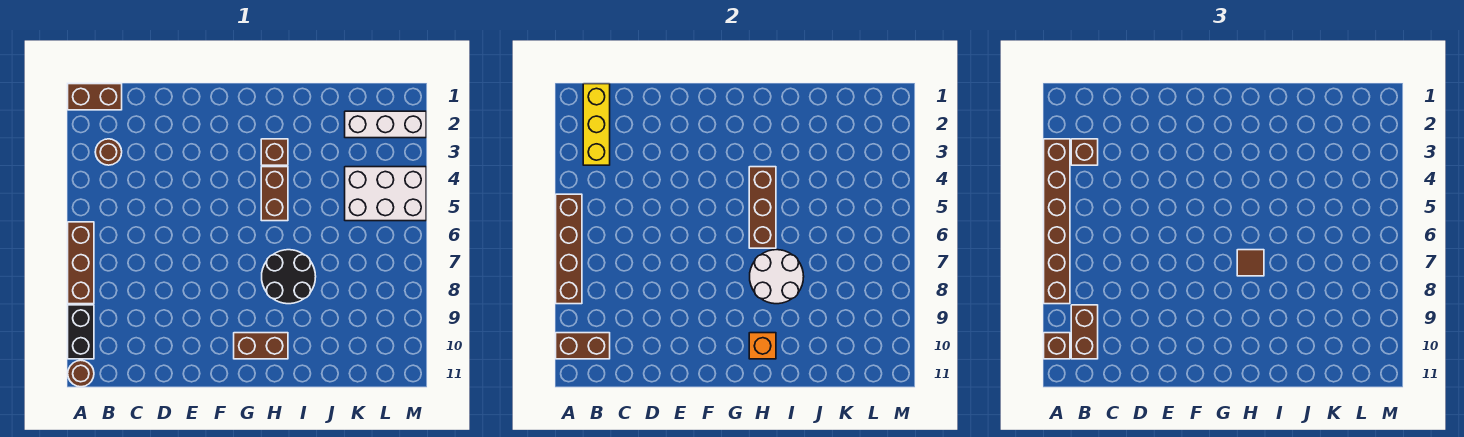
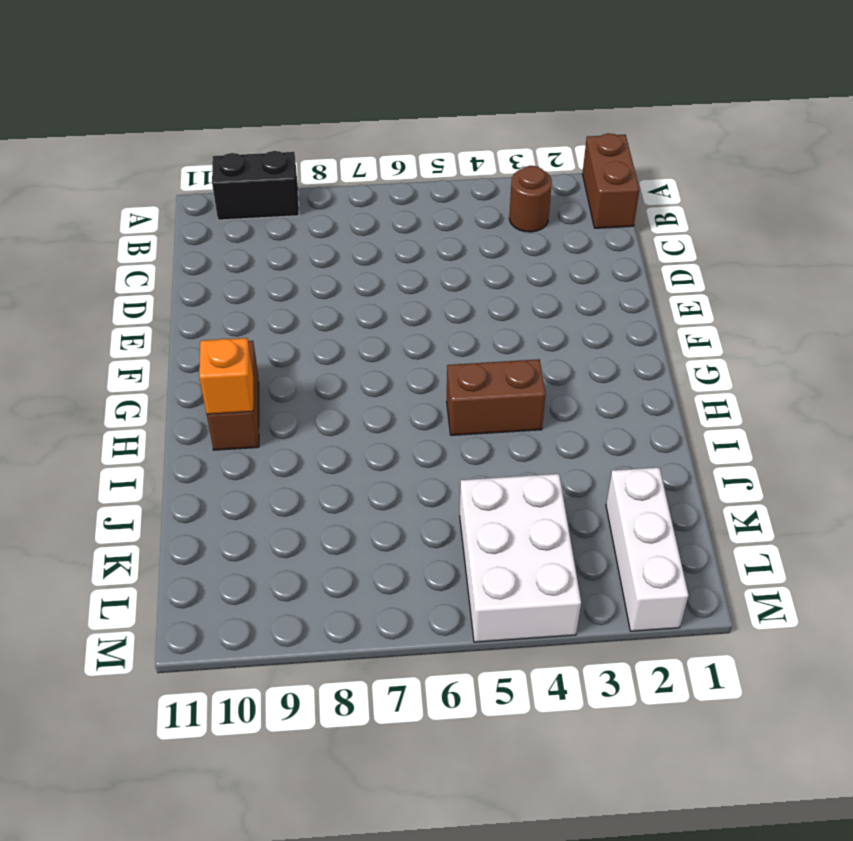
none -> brown brick A6:A8 level 1
none -> brown round brick A11 level 1
none -> brown brick H3 level 1

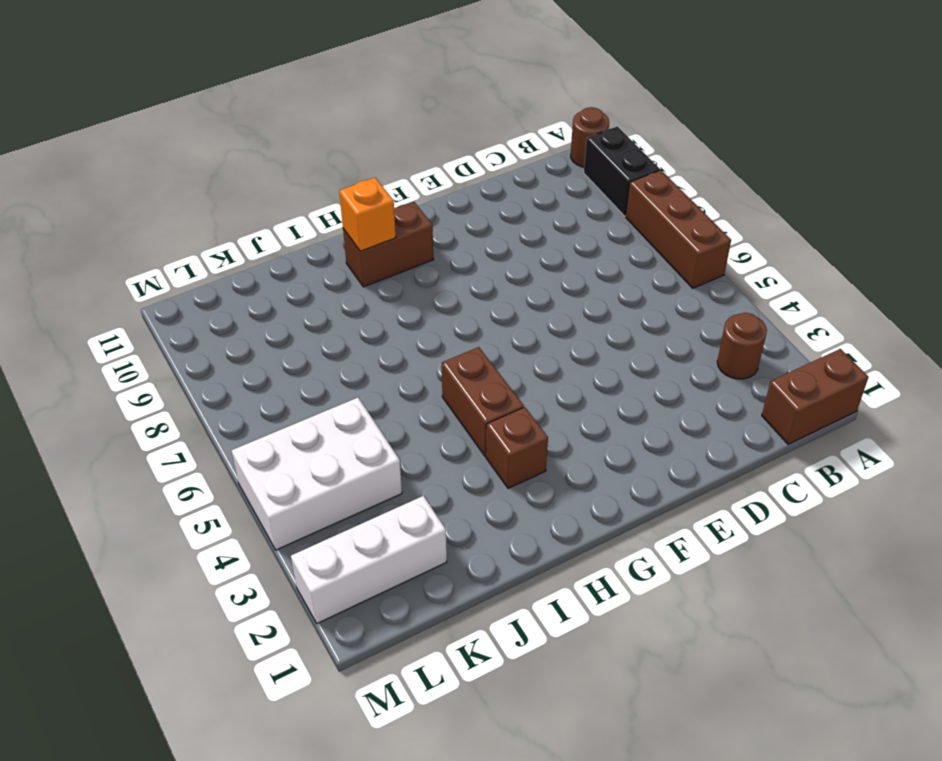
none -> black round brick H7:I8 level 1
none -> brown brick A5:A8 level 2
none -> brown brick A10:B10 level 2

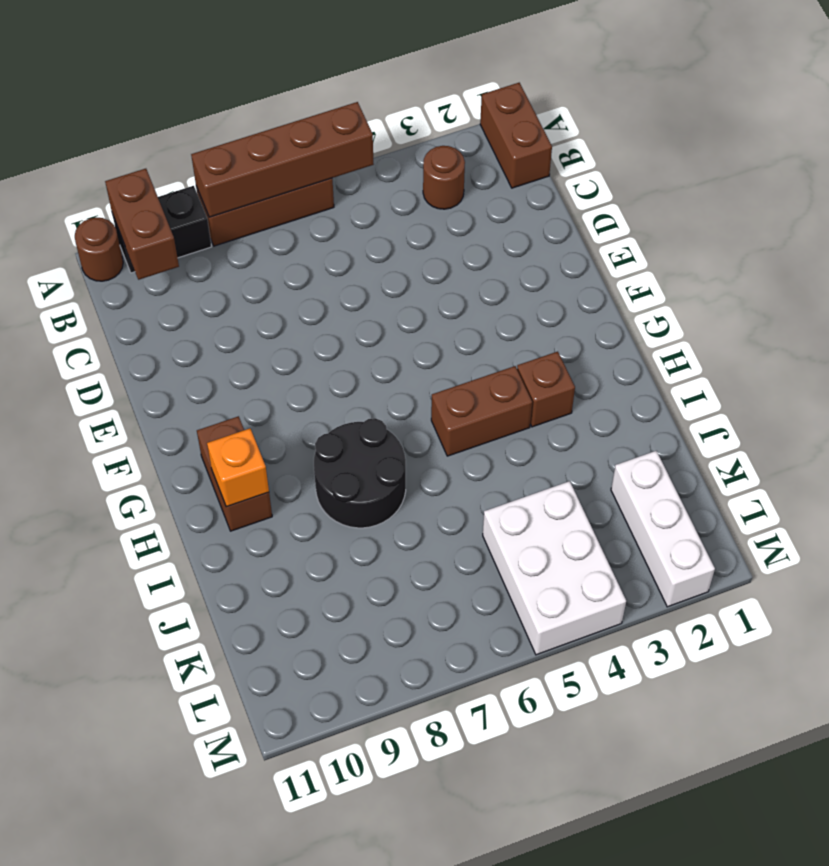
none -> yellow brick B1:B3 level 2
none -> brown brick H4:H6 level 2
none -> white round brick H7:I8 level 2

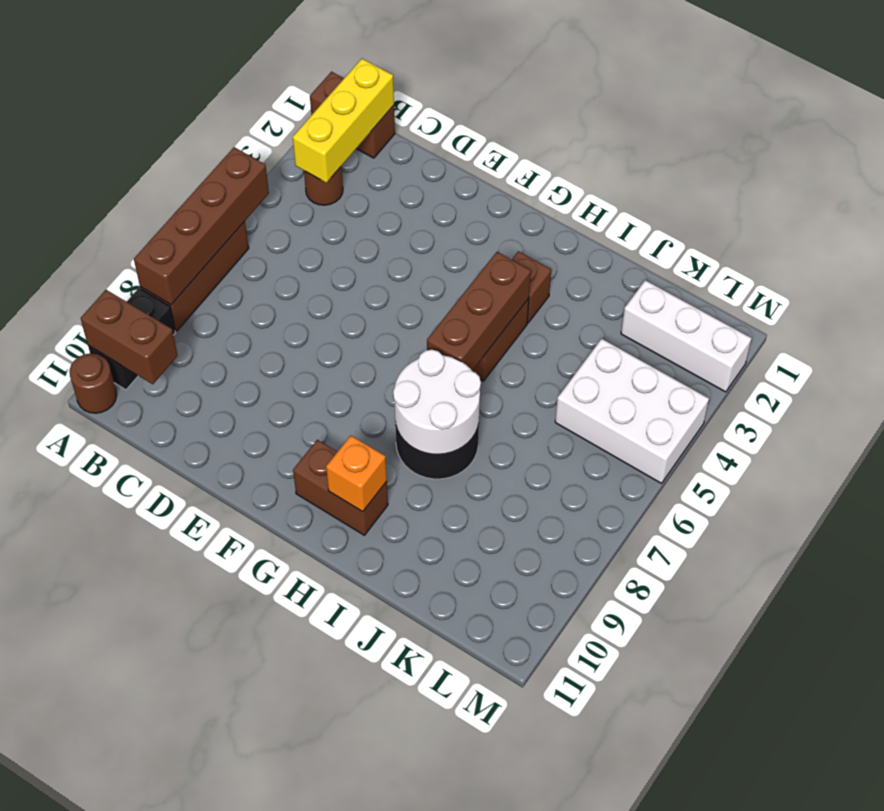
none -> brown brick A3:A8 level 3
none -> brown brick A10 level 3
none -> brown brick B3 level 3

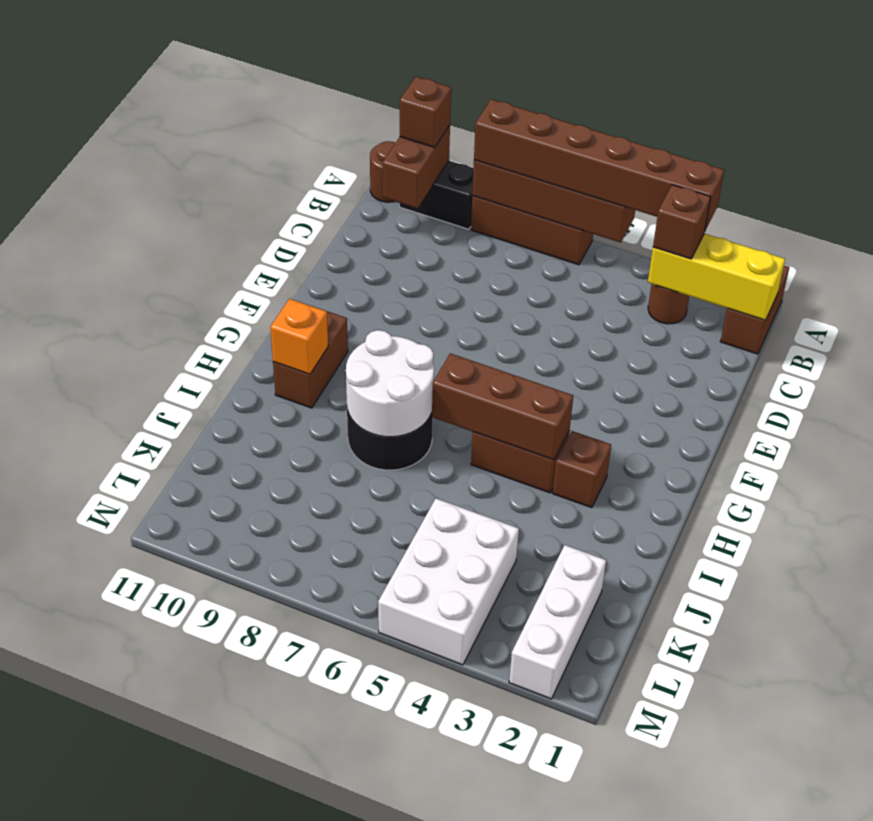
none -> brown brick B9:B10 level 3
none -> brown tile H7 level 3

